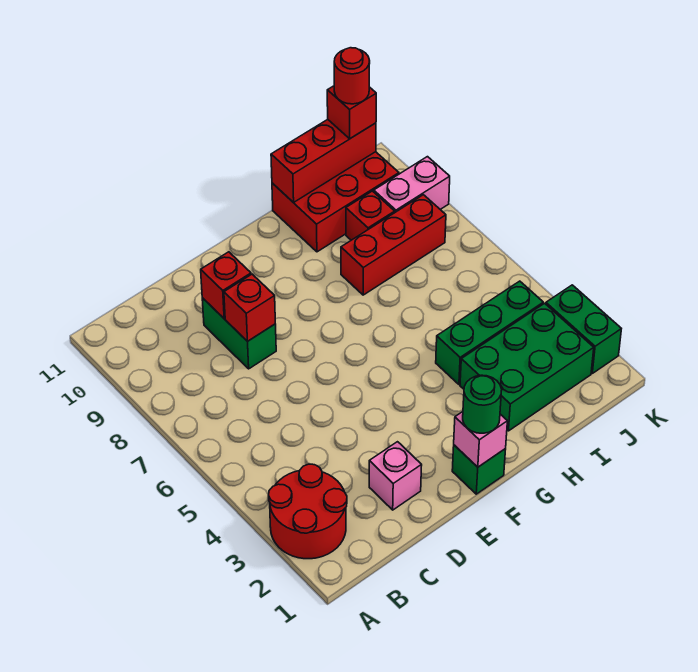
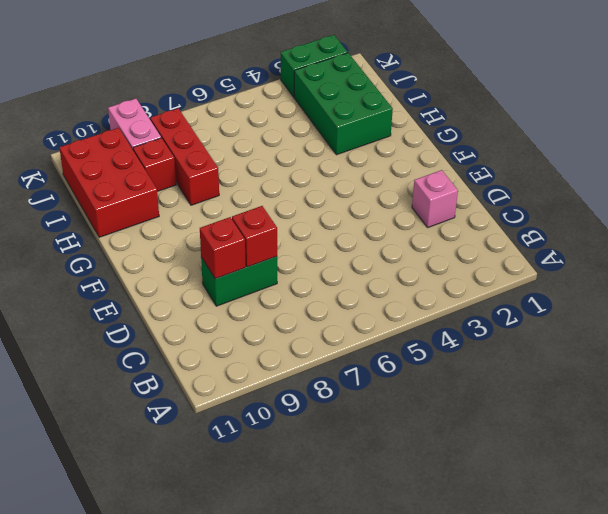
none -> red round brick A2:B3 level 1
none -> green brick F1 level 1
none -> green brick H4:J4 level 1

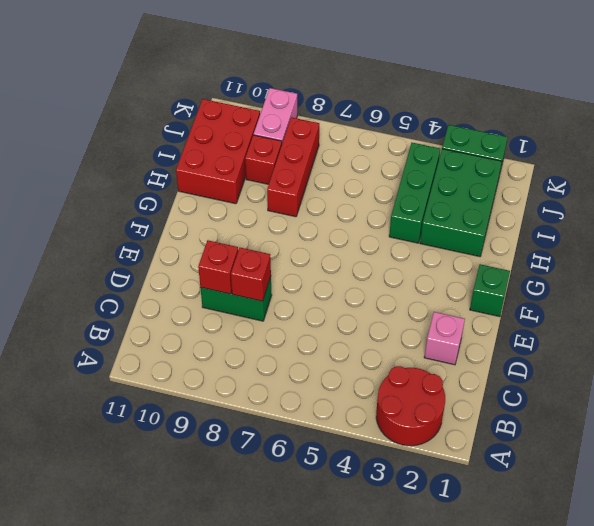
none -> pink brick F1 level 2
none -> red brick H11:J11 level 2
none -> green round brick F1 level 3

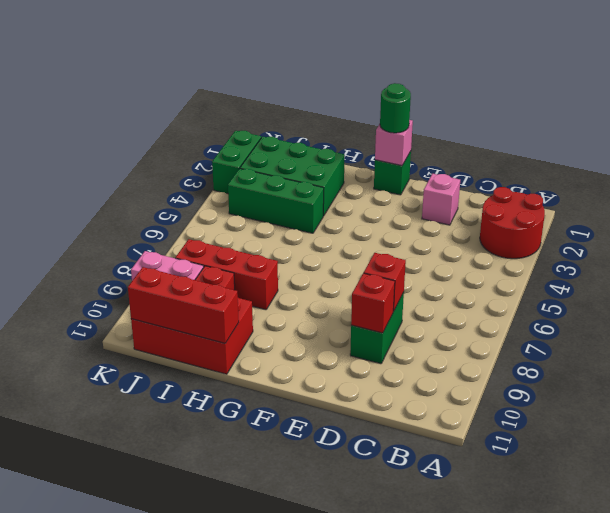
none -> red brick J11 level 3
none -> red round brick J11 level 4

